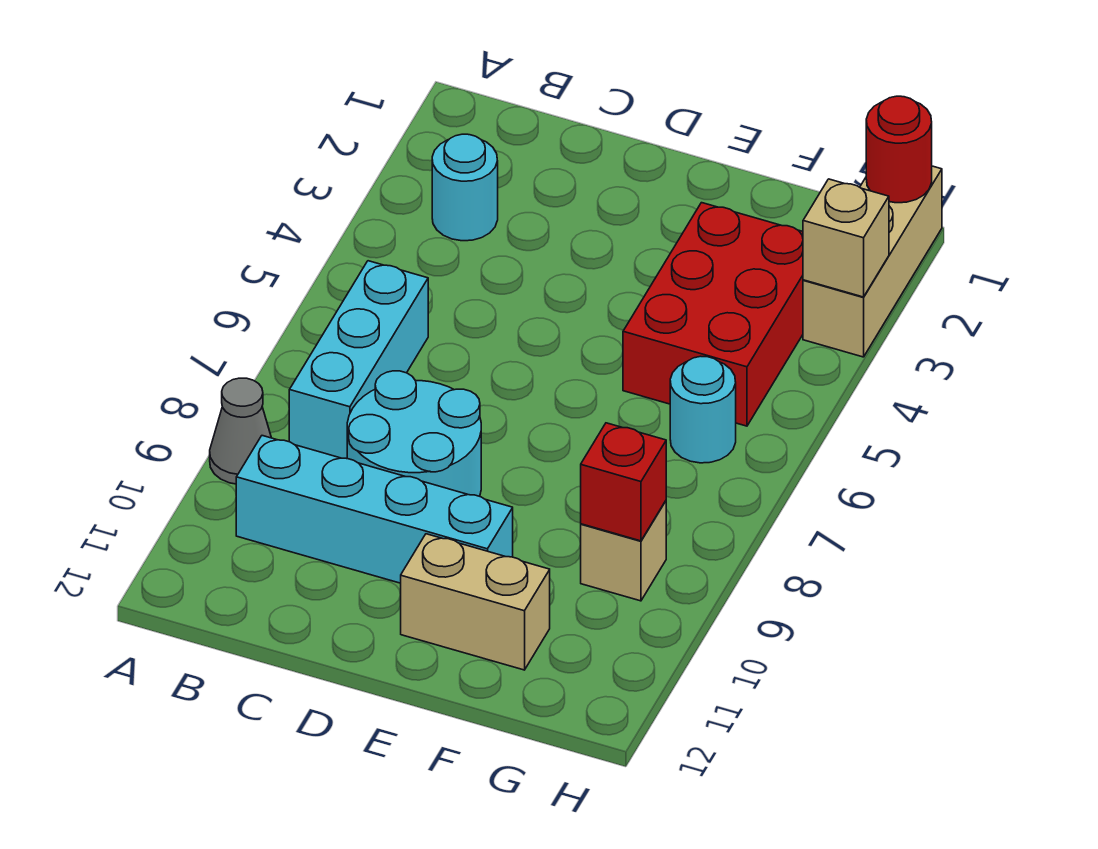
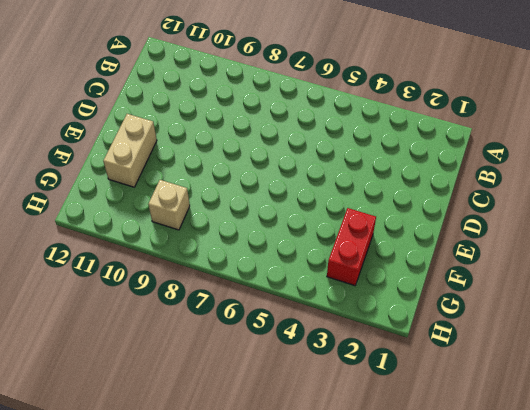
red brick F3:G3 level 1 -> red brick F3:G5 level 1
none -> grey cone A9 level 1
none -> cyan round brick B3 level 1
none -> cyan brick B6:B8 level 1

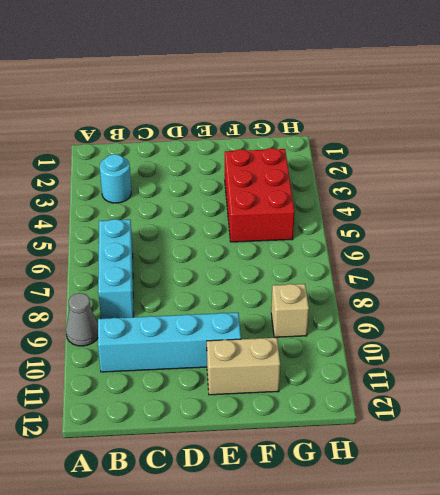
none -> cyan round brick C8:D9 level 1
none -> cyan round brick G6 level 1
none -> tan brick H1:H3 level 1

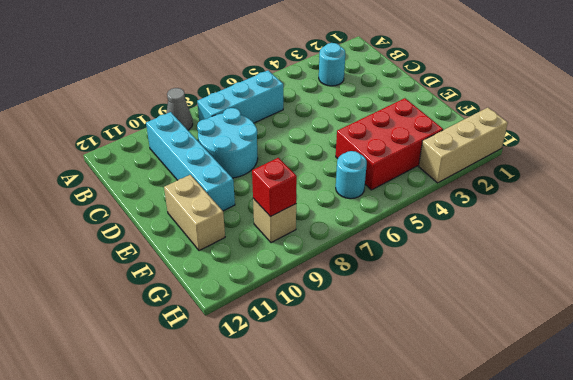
none -> red round brick H1 level 2
none -> tan brick H3 level 2

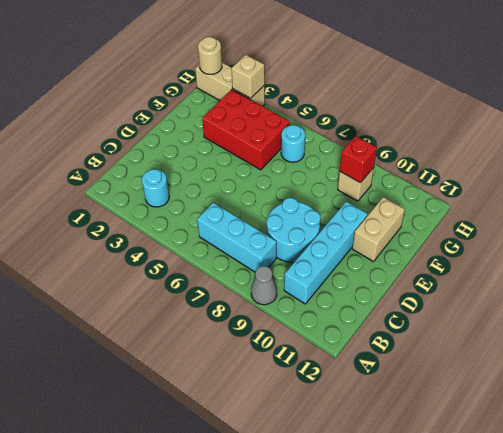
tan round brick H1 level 2 -> red round brick H1 level 2

